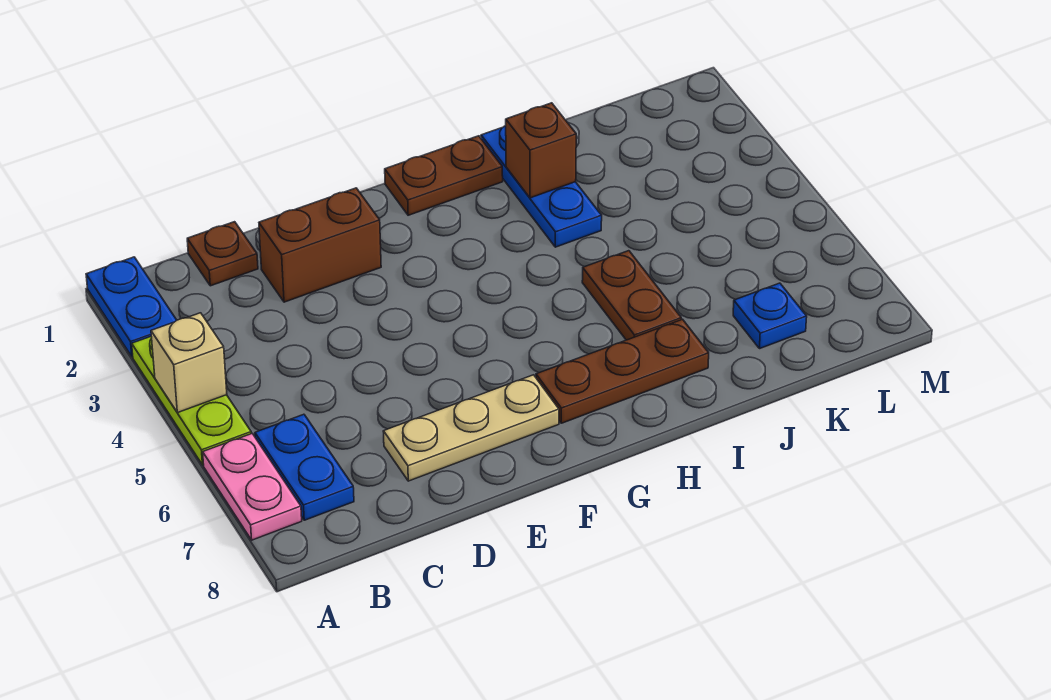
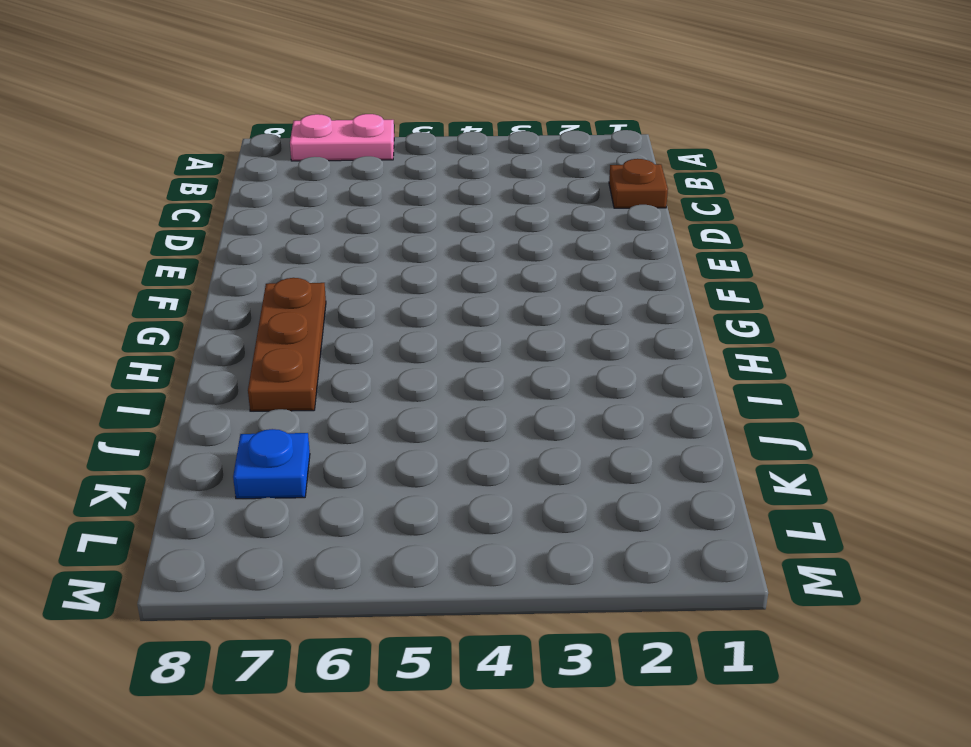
none -> blue plate A1:A2 level 1
none -> lime plate A3:A5 level 1
none -> blue plate B6:B7 level 1

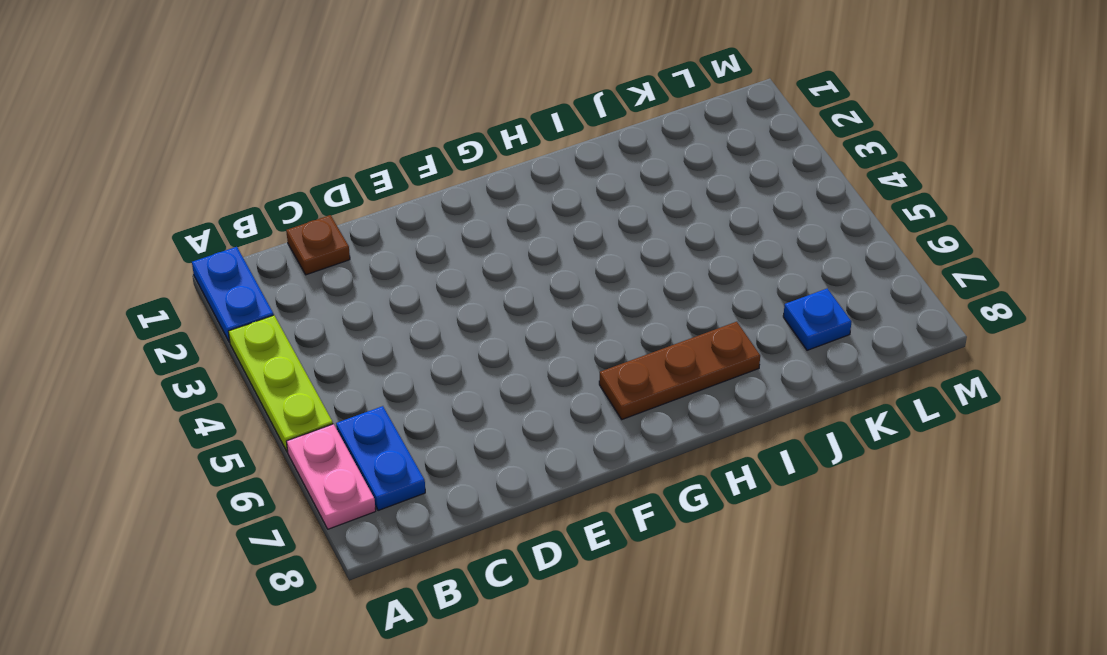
none -> brown brick D2:E2 level 1
none -> tan plate D7:F7 level 1
none -> brown plate G1:H1 level 1

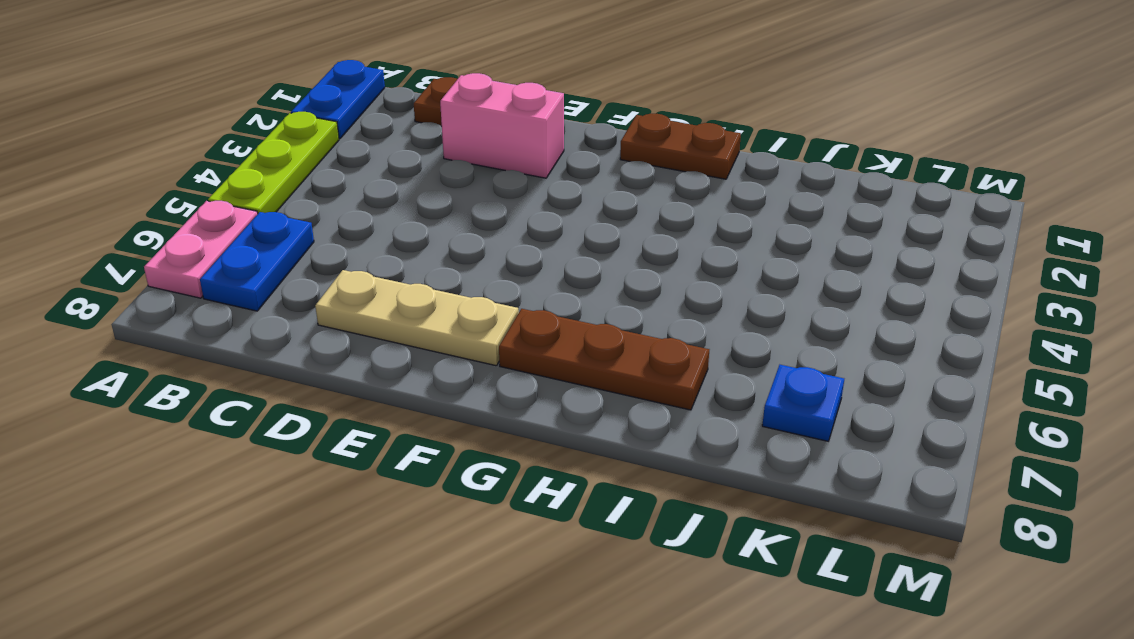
pink brick D2:E2 level 1 -> brown brick D2:E2 level 1
none -> blue plate I1:I3 level 1
none -> brown plate I5:I6 level 1
none -> tan brick A4 level 2

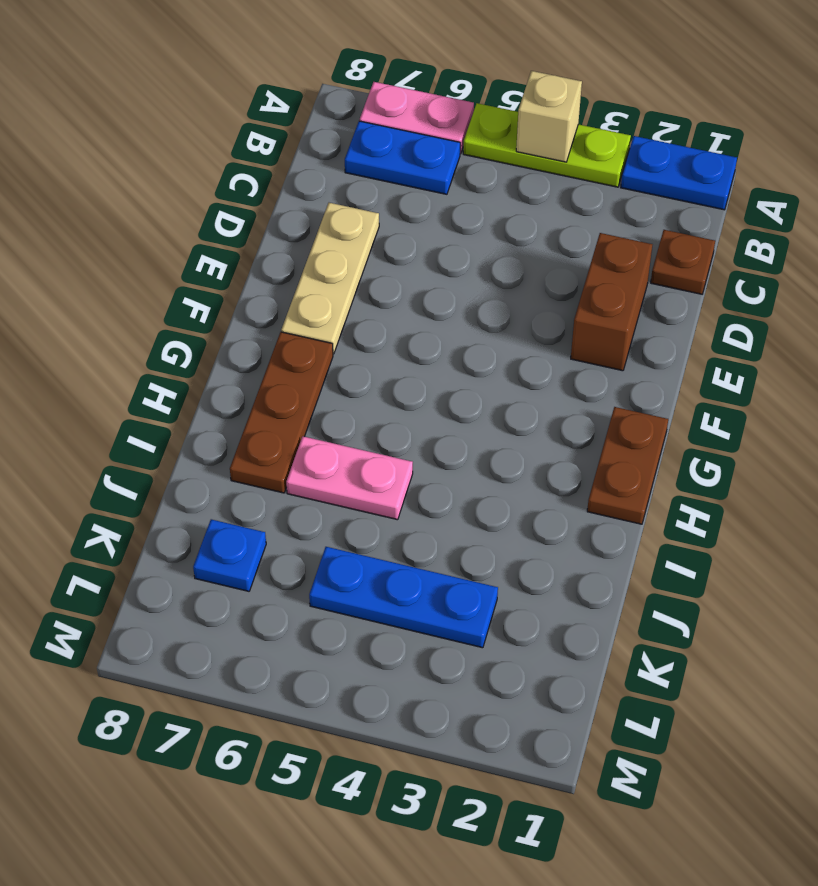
pink plate I5:I6 level 1 -> brown plate I5:I6 level 1
blue plate K3:K5 level 1 -> blue plate I1:I3 level 1
none -> brown brick I2 level 2

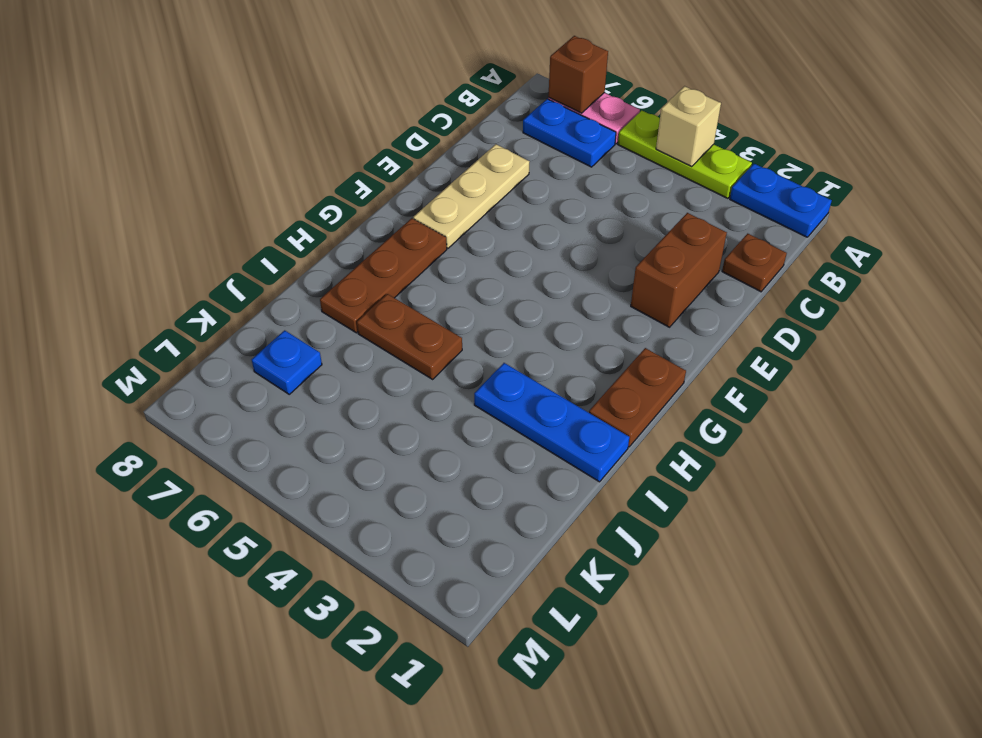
brown brick A7 level 2 -> brown brick I2 level 2

